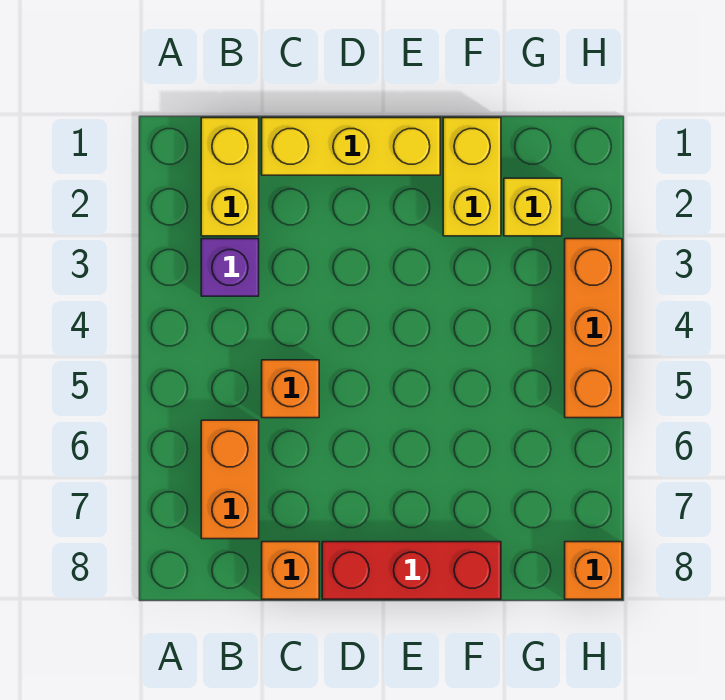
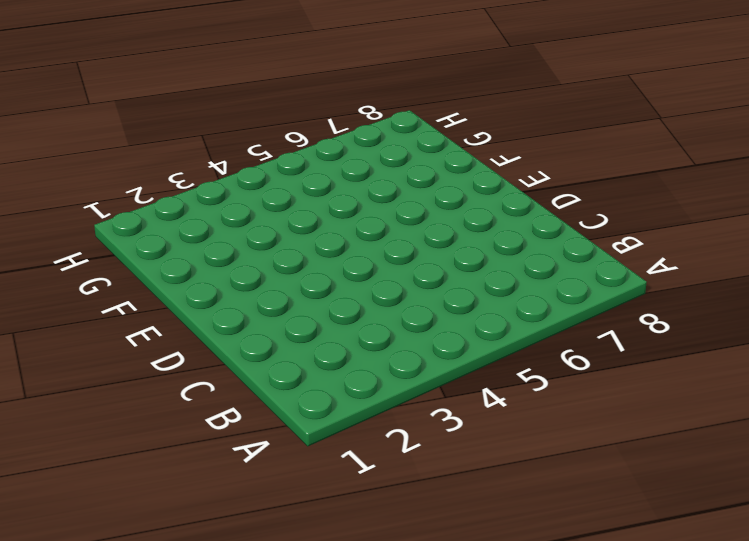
none -> yellow brick B1:B2 level 1
none -> purple brick B3 level 1

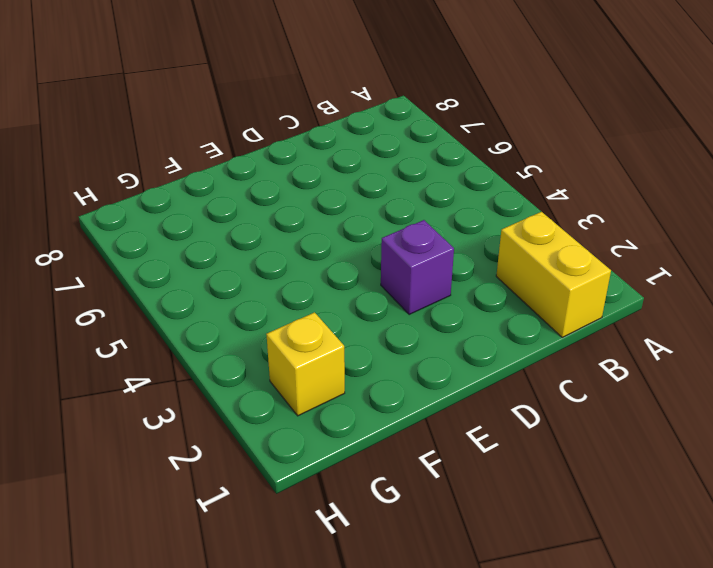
purple brick D3 level 1 -> purple brick B3 level 1
none -> orange brick B6:B7 level 1
none -> yellow brick C1:E1 level 1

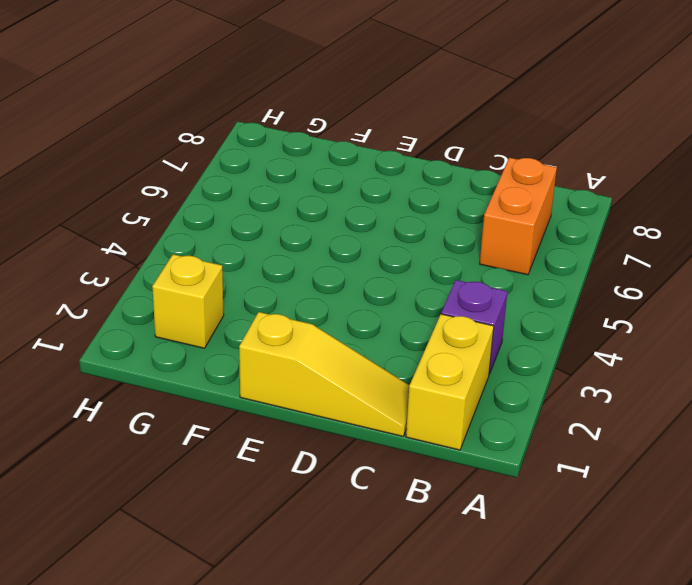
yellow slope C1:E1 level 1 top E -> yellow brick C1:E1 level 1
none -> orange brick C5 level 1
none -> orange brick C8 level 1

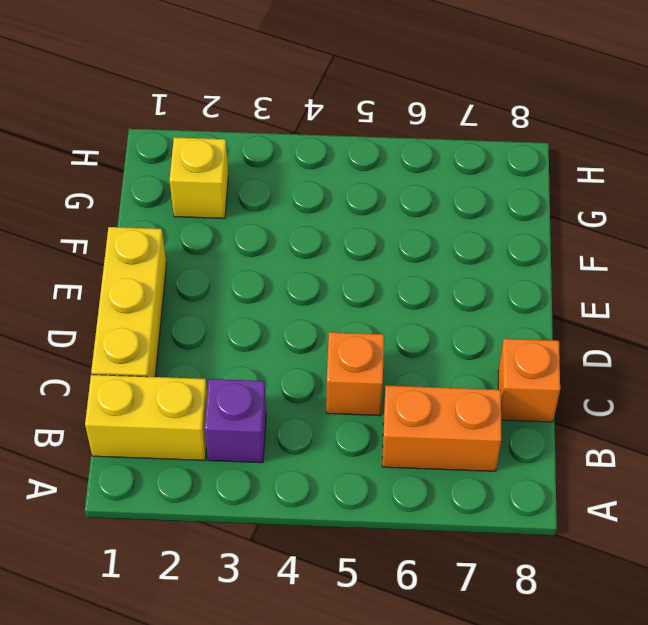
none -> red brick D8:F8 level 1
none -> yellow brick F1:F2 level 1

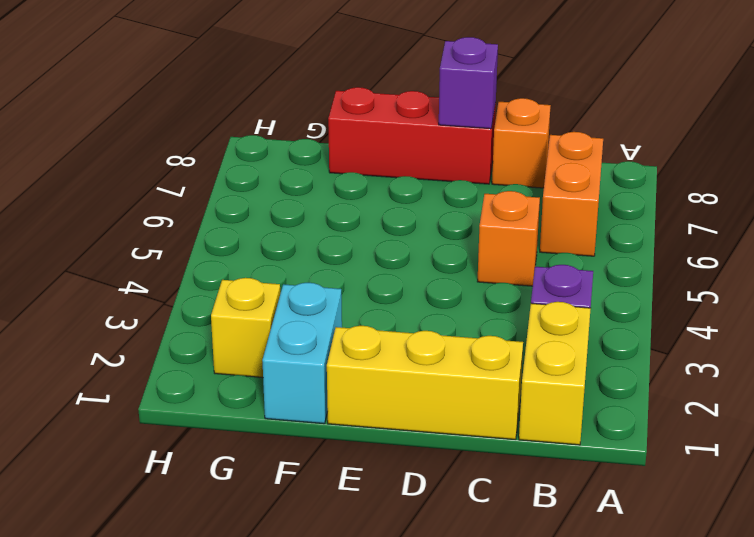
purple brick D8 level 2 -> none
cyan brick F1:F2 level 1 -> yellow brick F1:F2 level 1
none -> orange brick H3:H5 level 1
none -> orange brick H8 level 1

